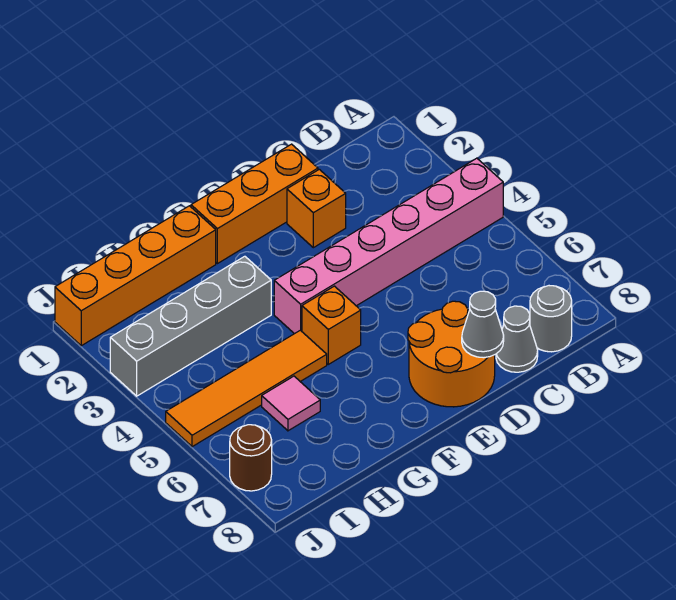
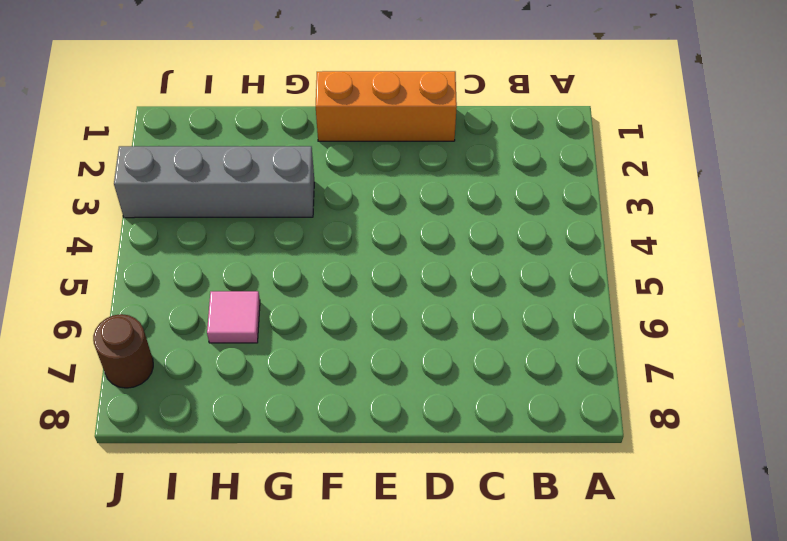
none -> pink brick A4:F4 level 1
none -> grey round brick B8 level 1
none -> grey cone C8 level 1

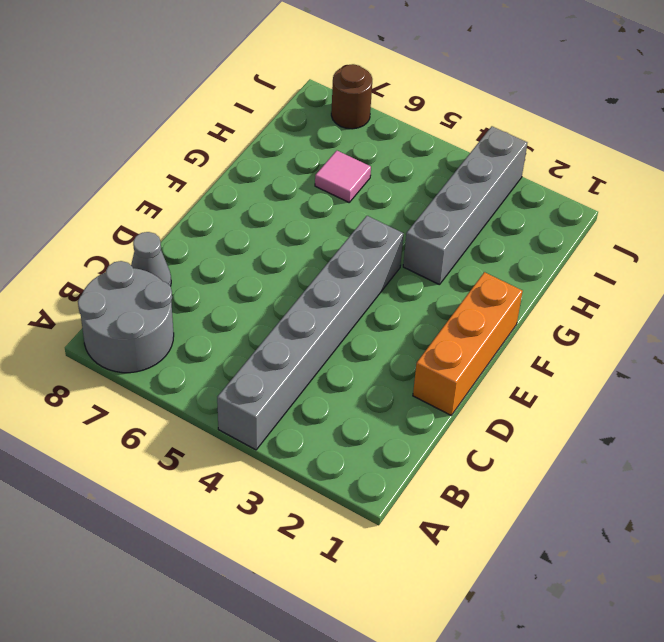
grey brick A4:F4 level 1 -> pink brick A4:F4 level 1
grey round brick A7:B8 level 1 -> grey round brick B8 level 1
none -> orange brick D2 level 1
none -> orange round brick D7:E8 level 1
none -> orange brick F5 level 1

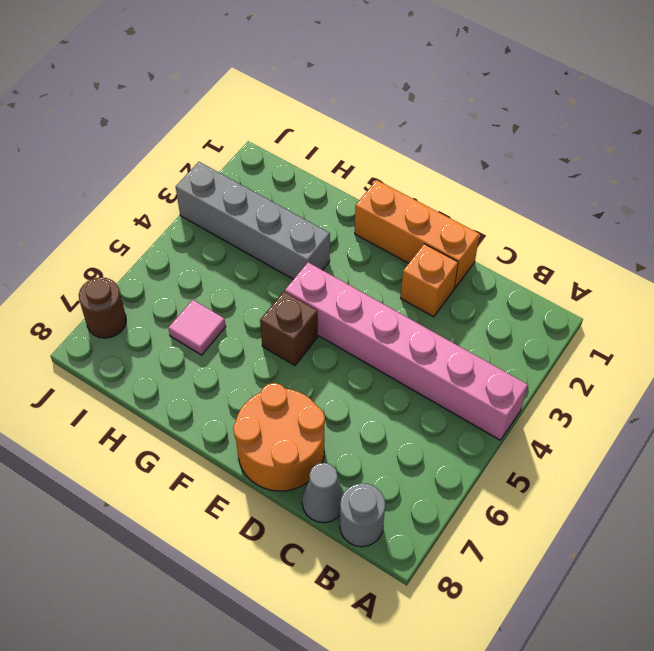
brown brick F5 level 1 -> orange brick F5 level 1
none -> orange brick G1:J1 level 1
none -> orange tile G5:J5 level 1
none -> grey cone D8 level 2

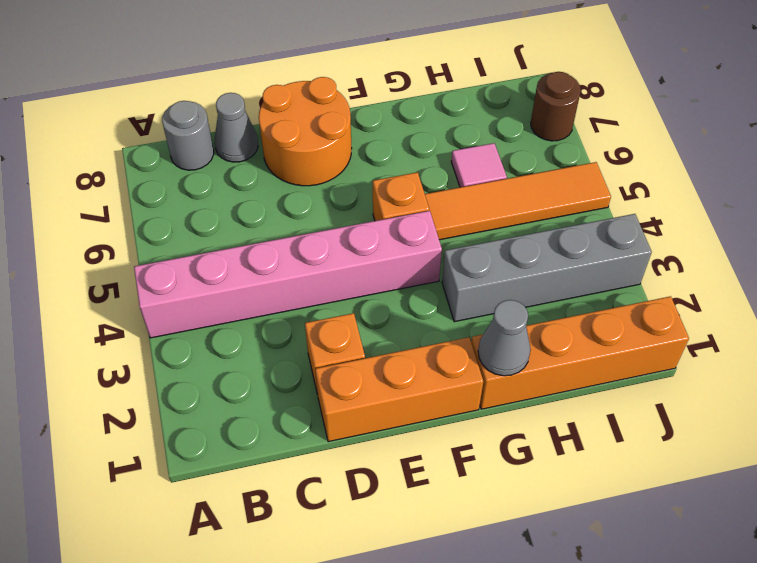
grey cone G1 level 2 -> grey cone D8 level 2

